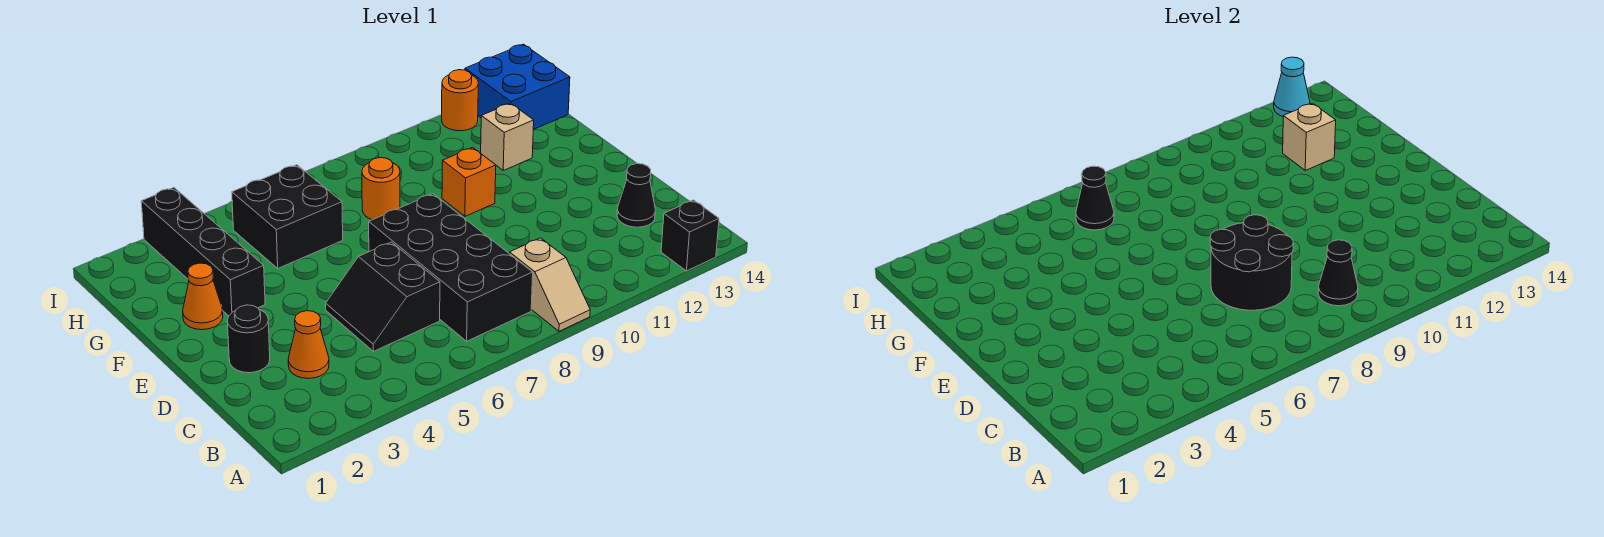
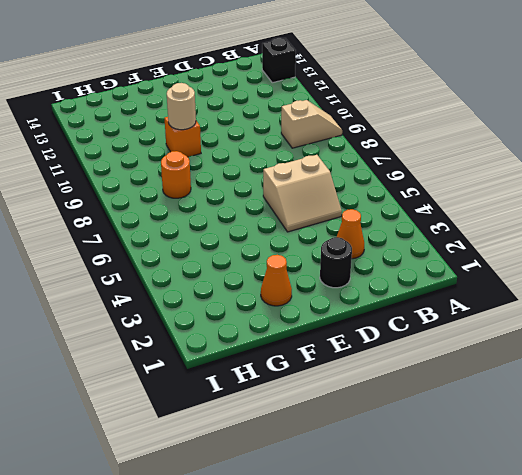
tan slope C5:D6 level 1 top 6 -> black slope C5:D6 level 1 top 6
tan round brick F10 level 2 -> none
none -> black brick B7:E8 level 1
none -> black cone C13 level 1
none -> black brick F3:I3 level 1

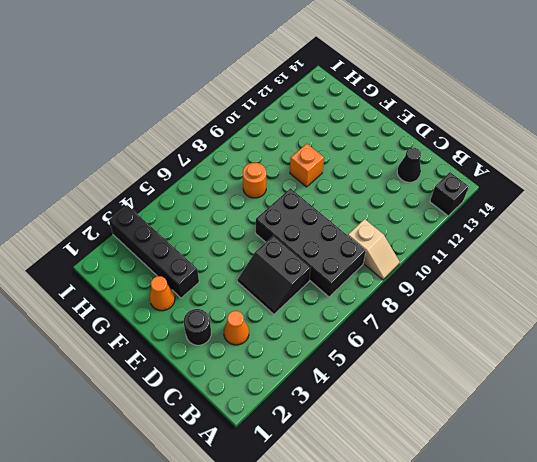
none -> black brick G5:H6 level 1
none -> tan brick G12 level 1
none -> blue brick H13:I14 level 1

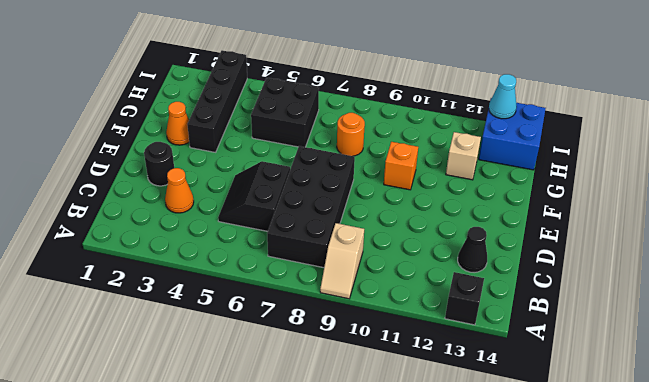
none -> orange round brick I12 level 1
none -> black cone B9 level 2
none -> black round brick C7:D8 level 2

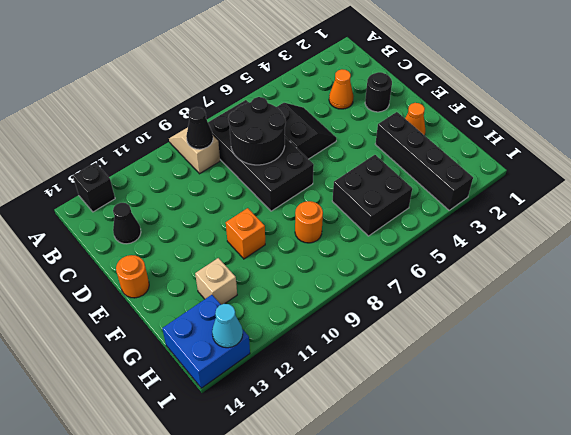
orange round brick E14 level 1 -> orange round brick I12 level 1
none -> tan brick G12 level 2
none -> black cone H6 level 2

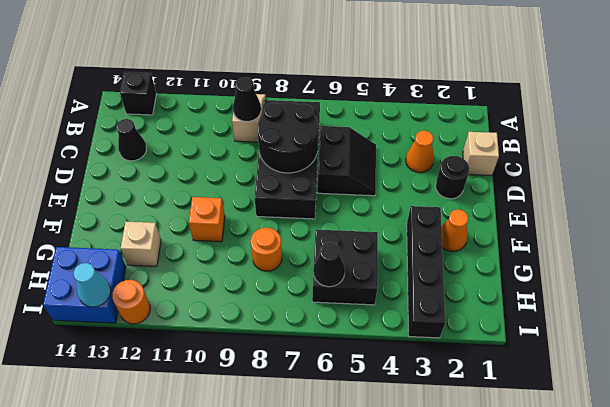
tan brick C1 level 1 -> tan brick G12 level 2

